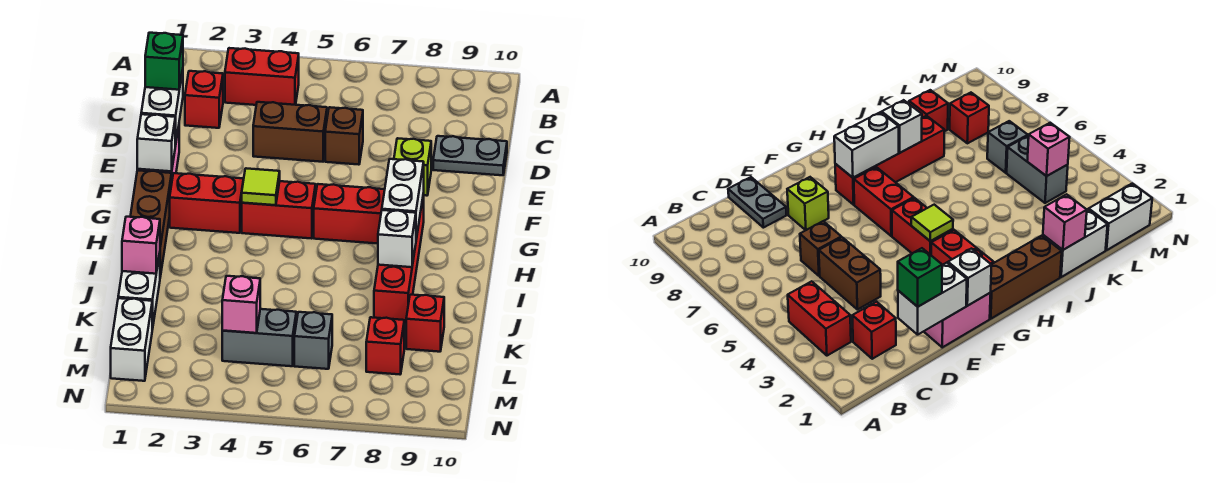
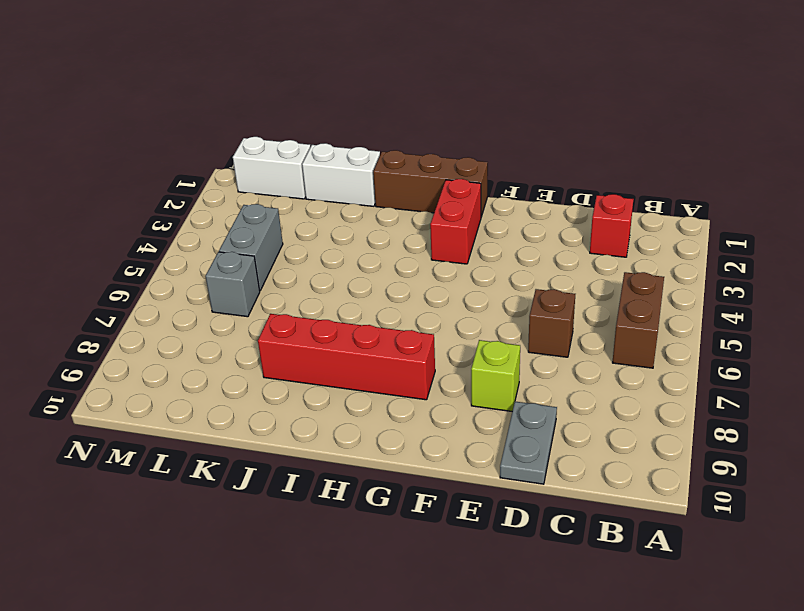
brown brick B5:B6 level 1 -> brown brick D4:D5 level 1
none -> red brick B3:B4 level 1
none -> pink brick E1:F1 level 1
none -> red brick G4:G5 level 1

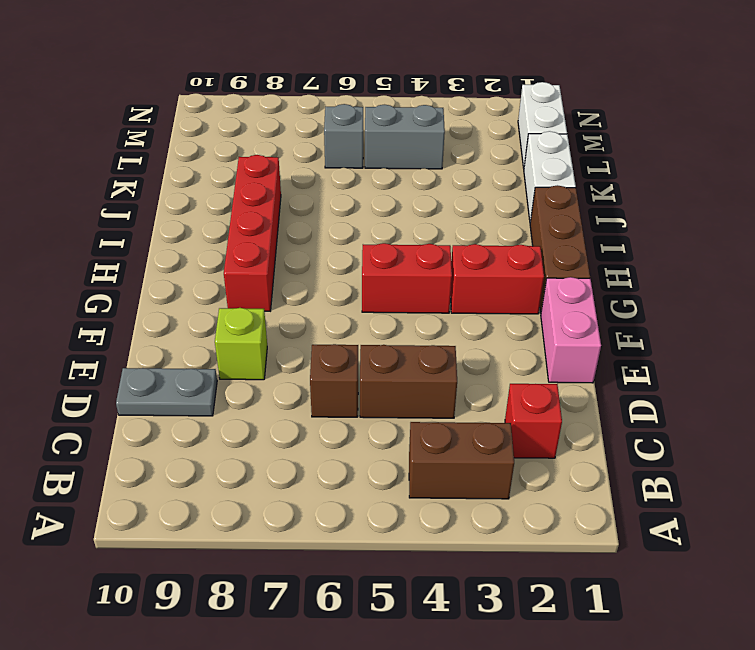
brown brick B3:B4 level 1 -> red brick B3:B4 level 1
none -> red brick G6:G7 level 1
none -> red brick K9 level 1
none -> red brick L8 level 1

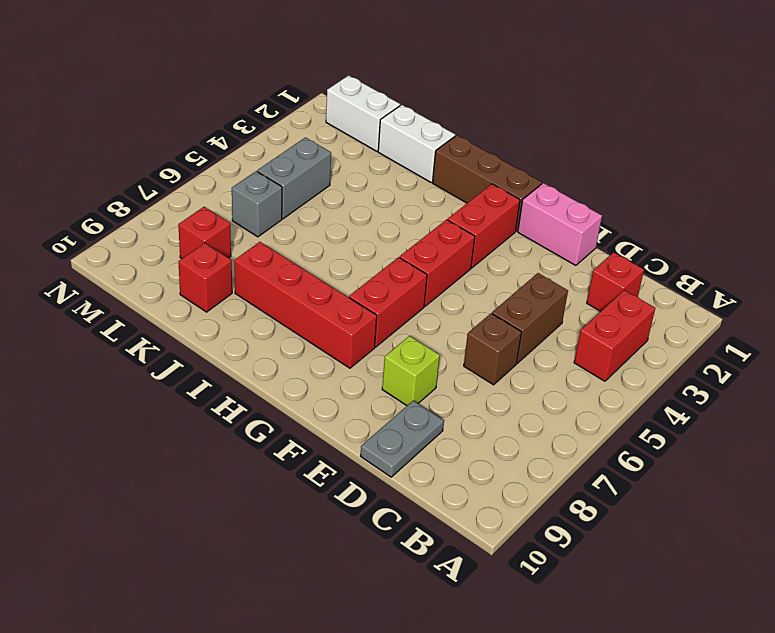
none -> white brick D1:E1 level 2
none -> white brick F1 level 2
none -> lime tile G4 level 2

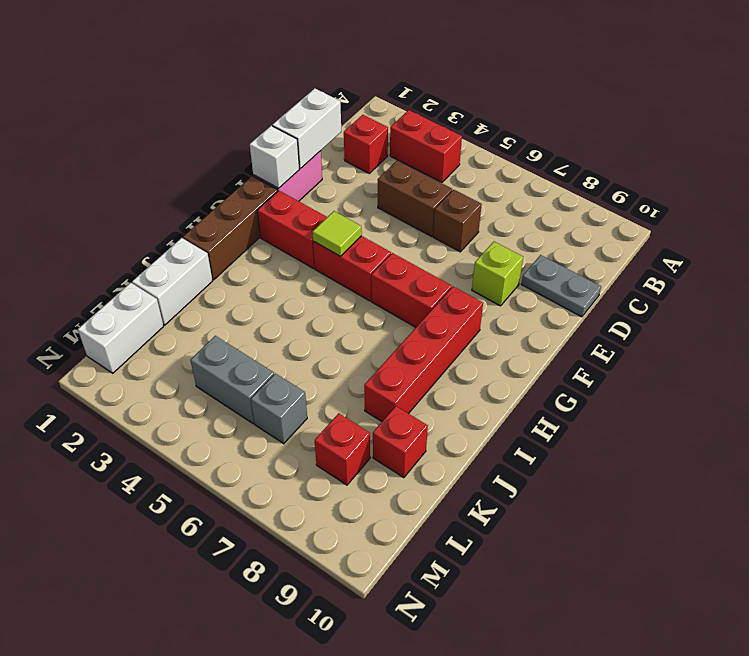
none -> white brick G8:H8 level 2
none -> white brick I8 level 2
none -> pink brick J1 level 2

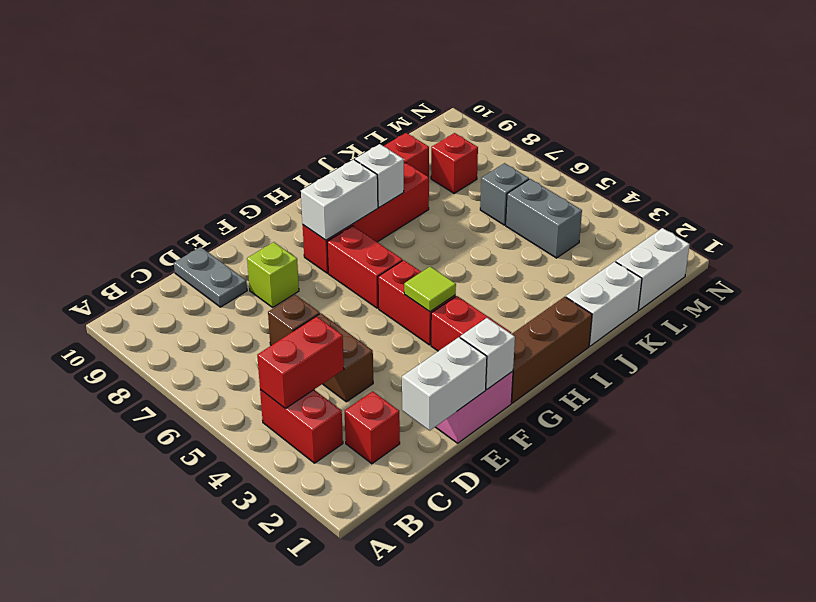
red brick B4:C4 level 2 -> none
none -> pink brick J1 level 2
none -> pink brick L4 level 2
none -> green brick D1 level 3

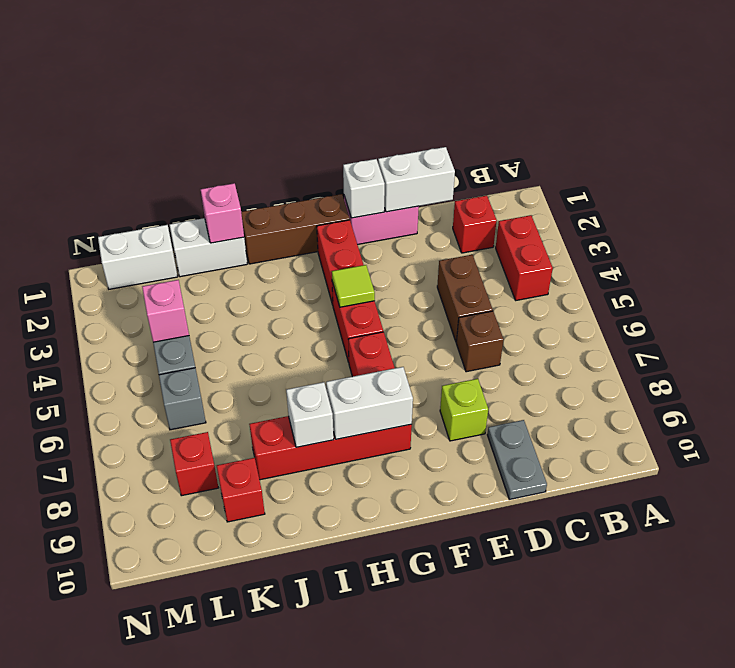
none -> green brick D1 level 3

